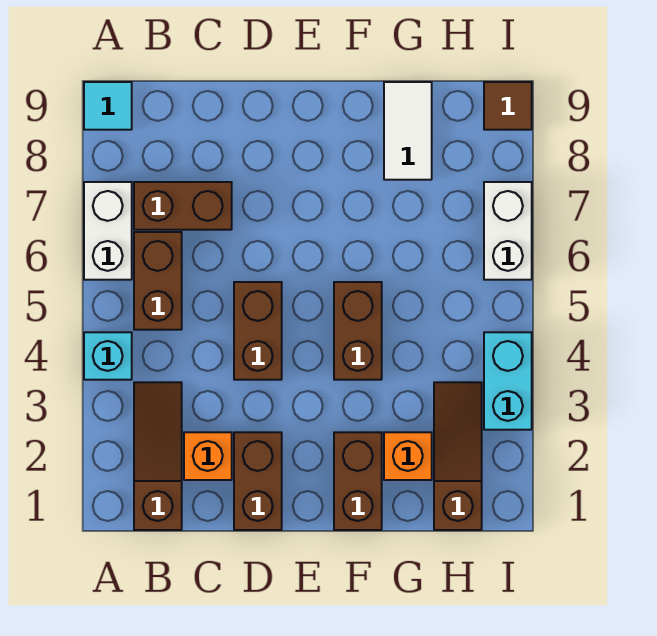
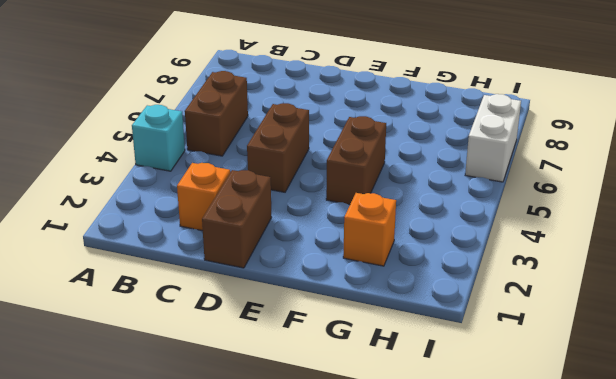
none -> white brick A6:A7 level 1
none -> cyan tile A9 level 1
none -> brown slope B1:B3 level 1 top 1

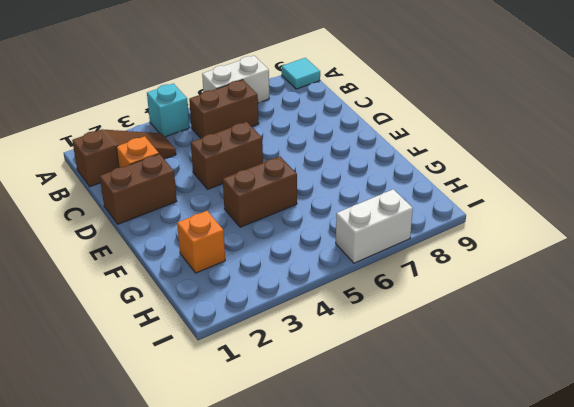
none -> brown brick B7:C7 level 1
none -> brown brick F1:F2 level 1
none -> white tile G8:G9 level 1

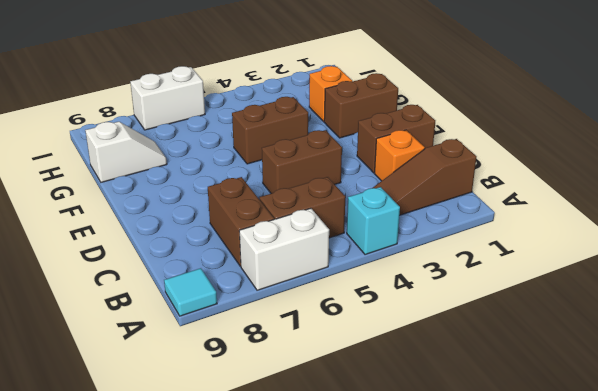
white slope G8:G9 level 1 top 9 -> white tile G8:G9 level 1
none -> brown slope H1:H3 level 1 top 1
none -> cyan brick I3:I4 level 1
none -> brown tile I9 level 1

